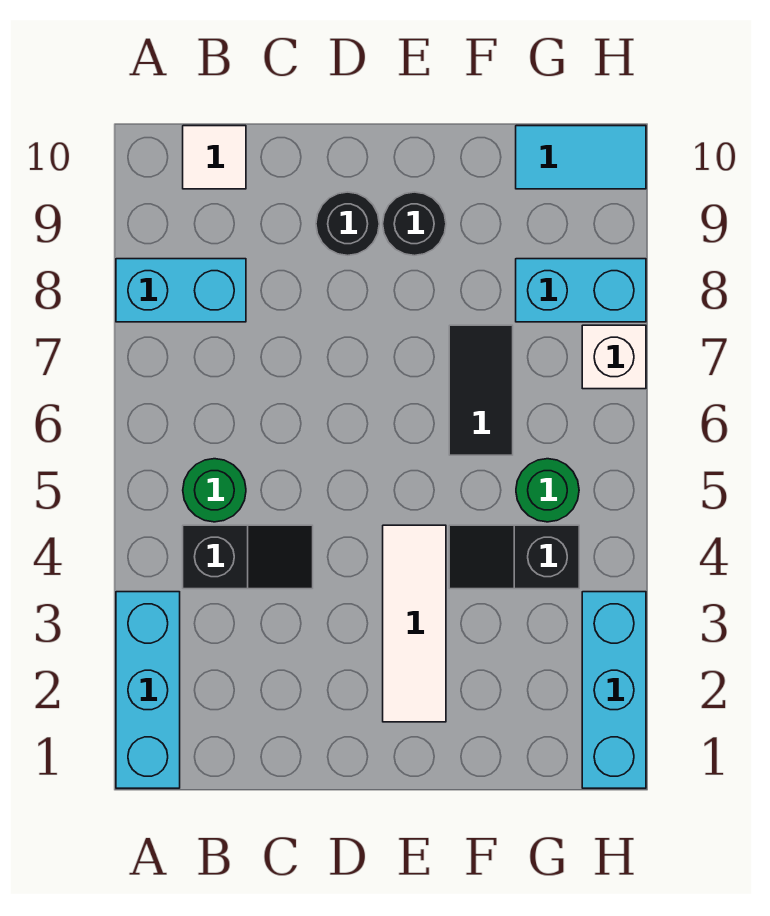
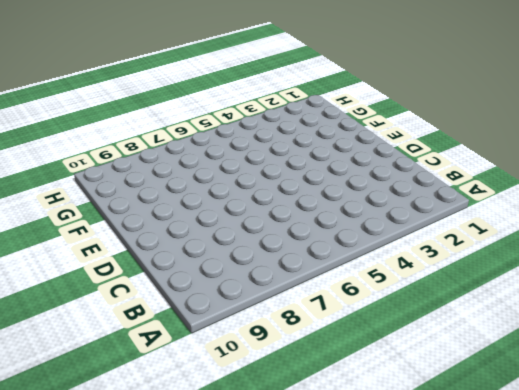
none -> cyan brick A1:A3 level 1
none -> cyan brick A8:B8 level 1
none -> black slope B4:C4 level 1 top B

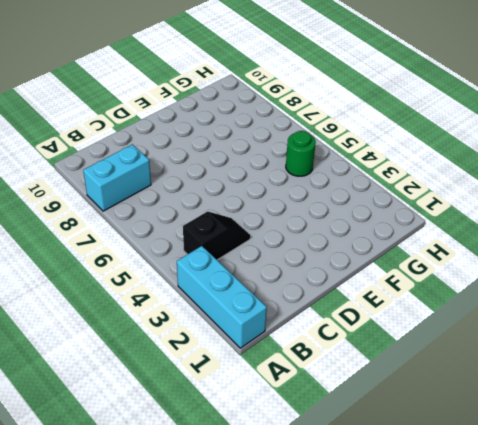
none -> green round brick B5 level 1
none -> white tile B10 level 1
none -> black round brick D9 level 1

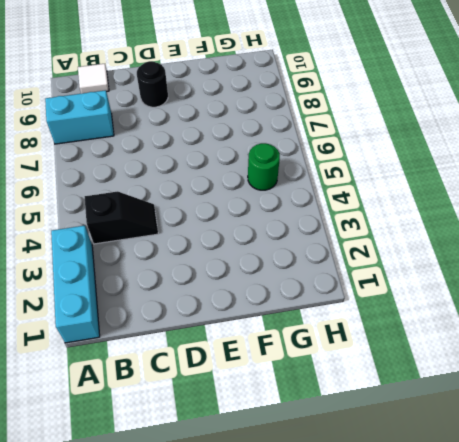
none -> green round brick B5 level 1
none -> white tile E2:E4 level 1
none -> black round brick E9 level 1

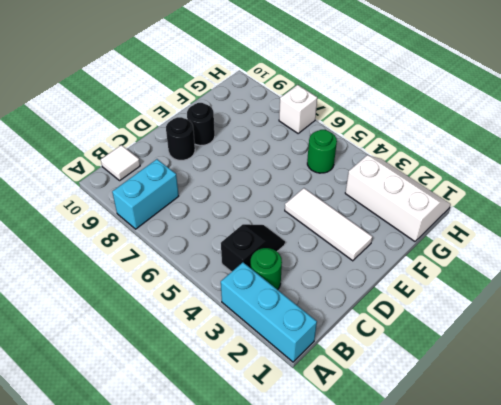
green round brick B3 level 1 -> green round brick B5 level 1
white slope G1:H3 level 1 top G -> cyan brick H1:H3 level 1
none -> black slope F4:G4 level 1 top G
none -> black tile F6:F7 level 1
none -> cyan brick G8:H8 level 1

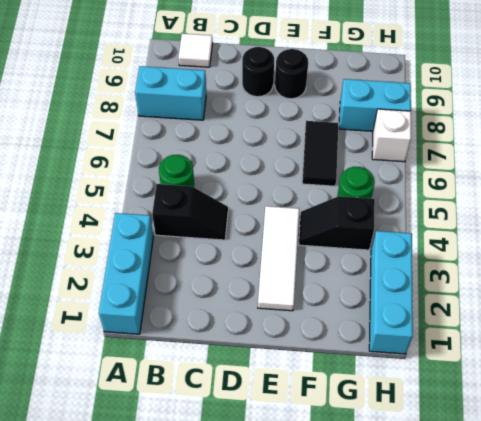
none -> cyan tile G10:H10 level 1

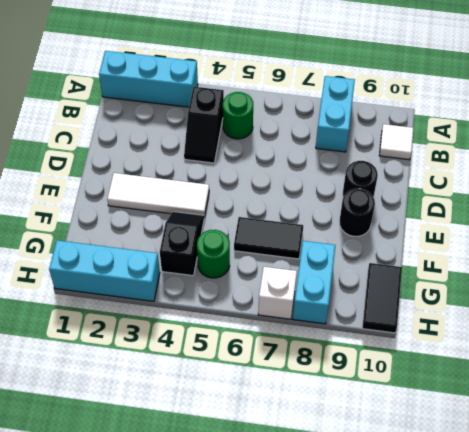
black tile G10:H10 level 1 -> cyan tile G10:H10 level 1

